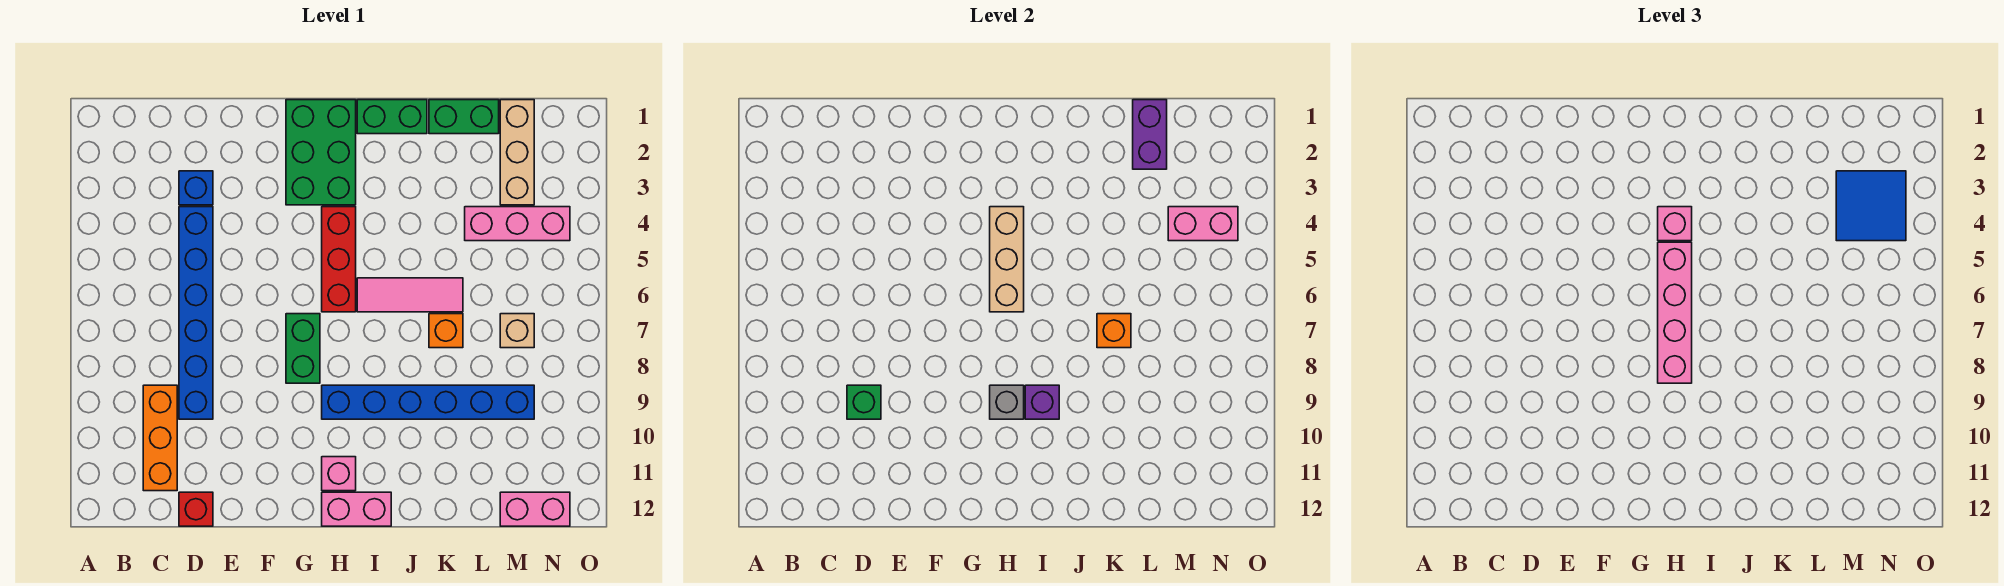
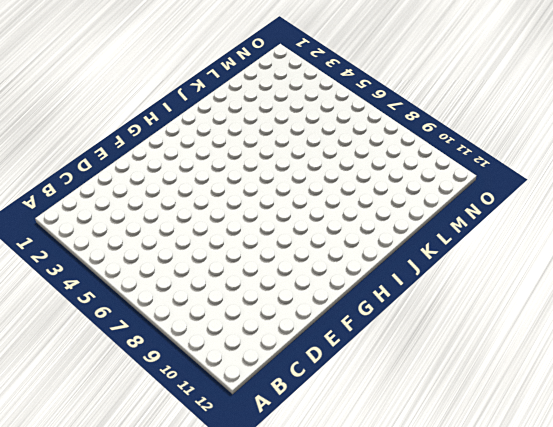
none -> orange brick C9:C11 level 1
none -> blue brick D3 level 1
none -> blue brick D4:D9 level 1

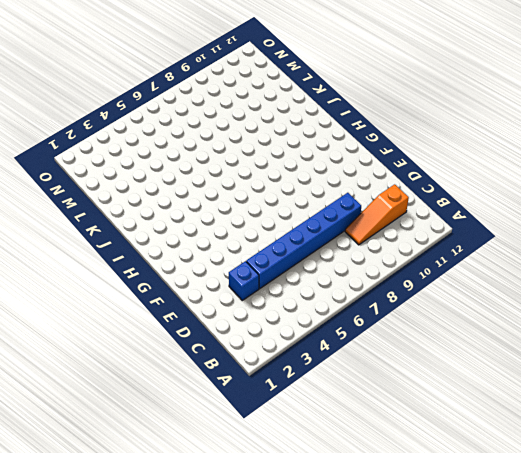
orange slope C9:C11 level 1 top 11 -> orange brick C9:C11 level 1
none -> red brick D12 level 1
none -> green brick G1:H3 level 1
none -> green brick G7:G8 level 1

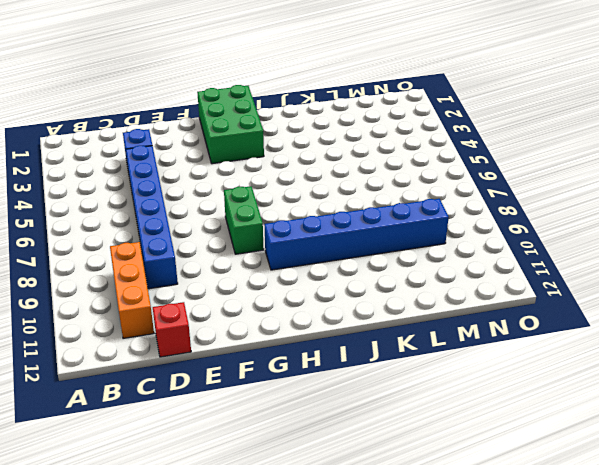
none -> red brick H4:H6 level 1
none -> pink brick H11 level 1
none -> pink brick H12:I12 level 1

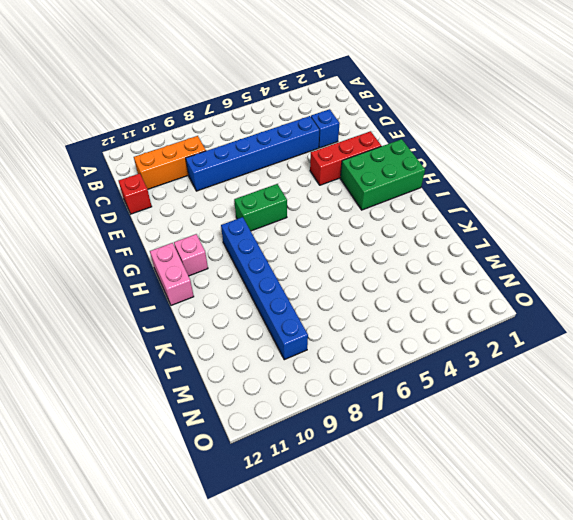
red brick F2:F4 level 1 -> red brick H4:H6 level 1
none -> green brick I1:J1 level 1
none -> pink tile I6:K6 level 1
none -> green brick K1:L1 level 1

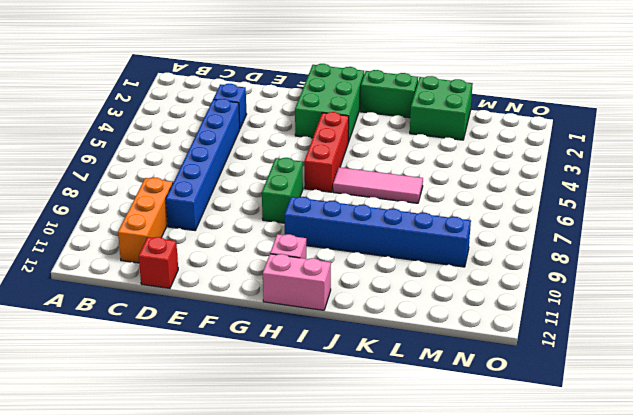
green brick K1:L2 level 1 -> green brick K1:L1 level 1
none -> orange brick K7 level 1
none -> pink brick L4:N4 level 1
none -> tan brick M1:M3 level 1

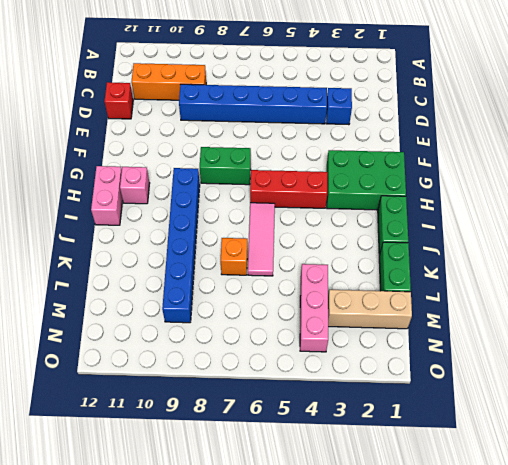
none -> tan brick M7 level 1
none -> pink brick M12:N12 level 1
none -> green brick D9 level 2

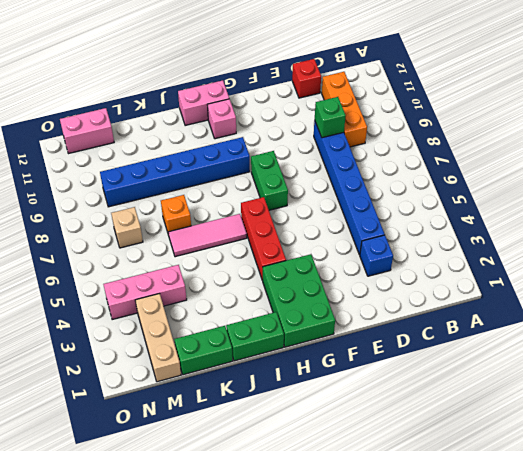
none -> tan brick H4:H6 level 2
none -> grey brick H9 level 2
none -> purple brick I9 level 2

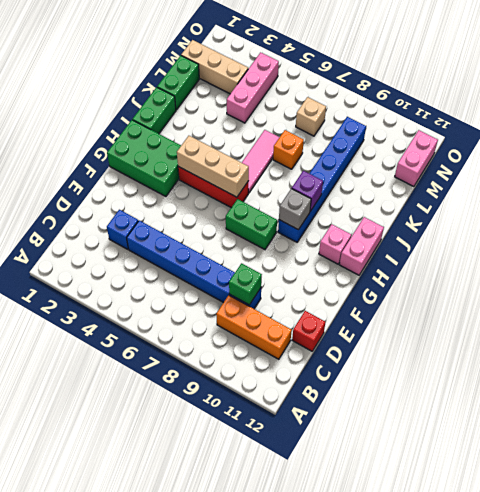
none -> orange brick K7 level 2
none -> purple brick L1:L2 level 2
none -> pink brick M4:N4 level 2

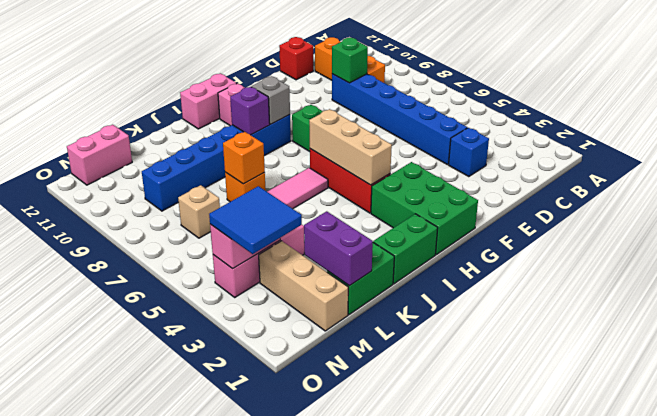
none -> pink brick H4 level 3
none -> pink brick H5:H8 level 3

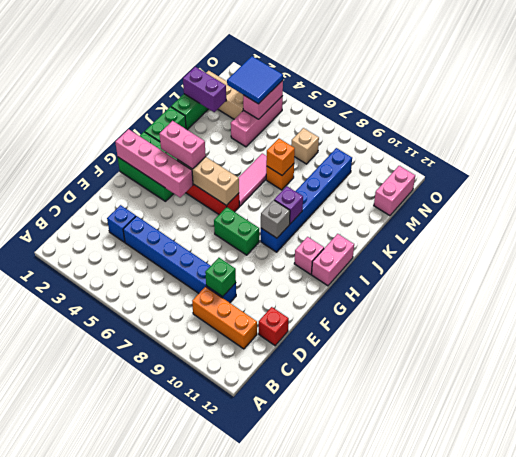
pink brick G1:G4 level 2 -> pink brick H5:H8 level 3
pink brick H3:H4 level 3 -> pink brick H4 level 3

